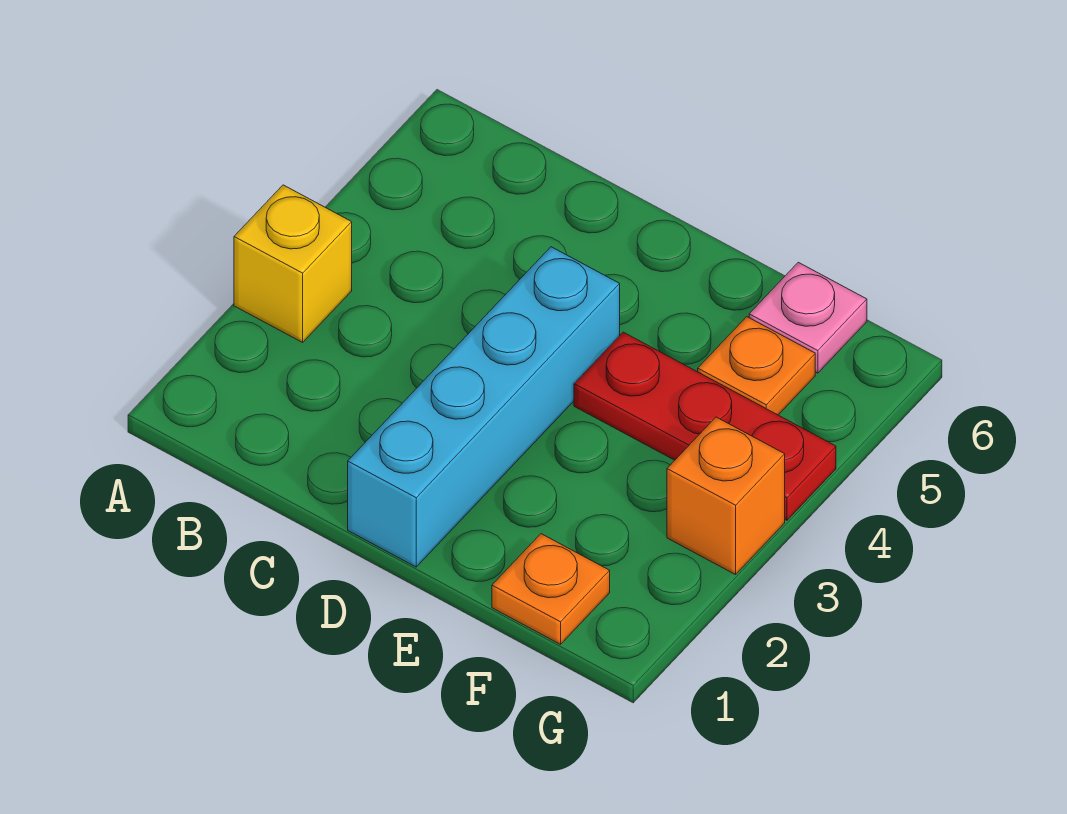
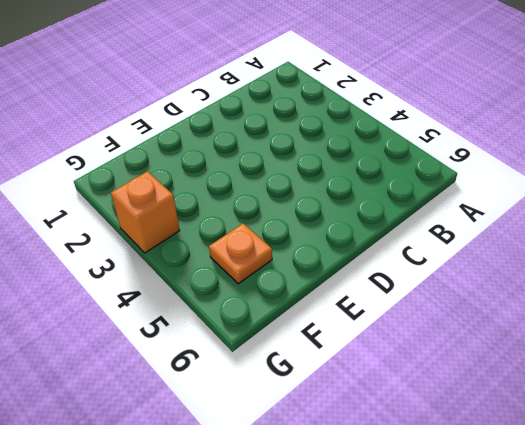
none -> yellow brick A3 level 1
none -> cyan brick D1:D4 level 1

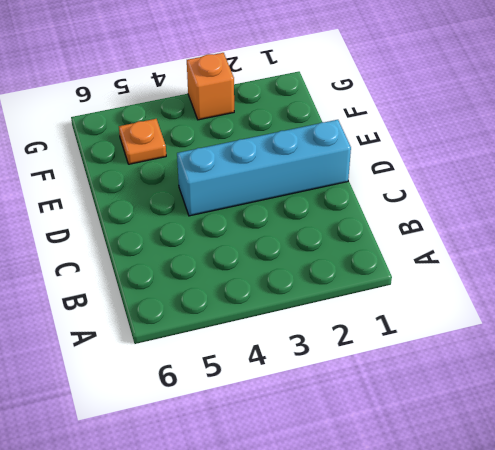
none -> yellow brick A3 level 1
none -> red plate E4:G4 level 1

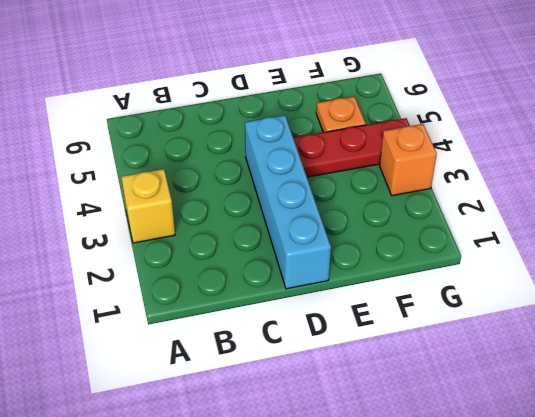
none -> orange plate F1 level 1
none -> pink plate F6 level 1

